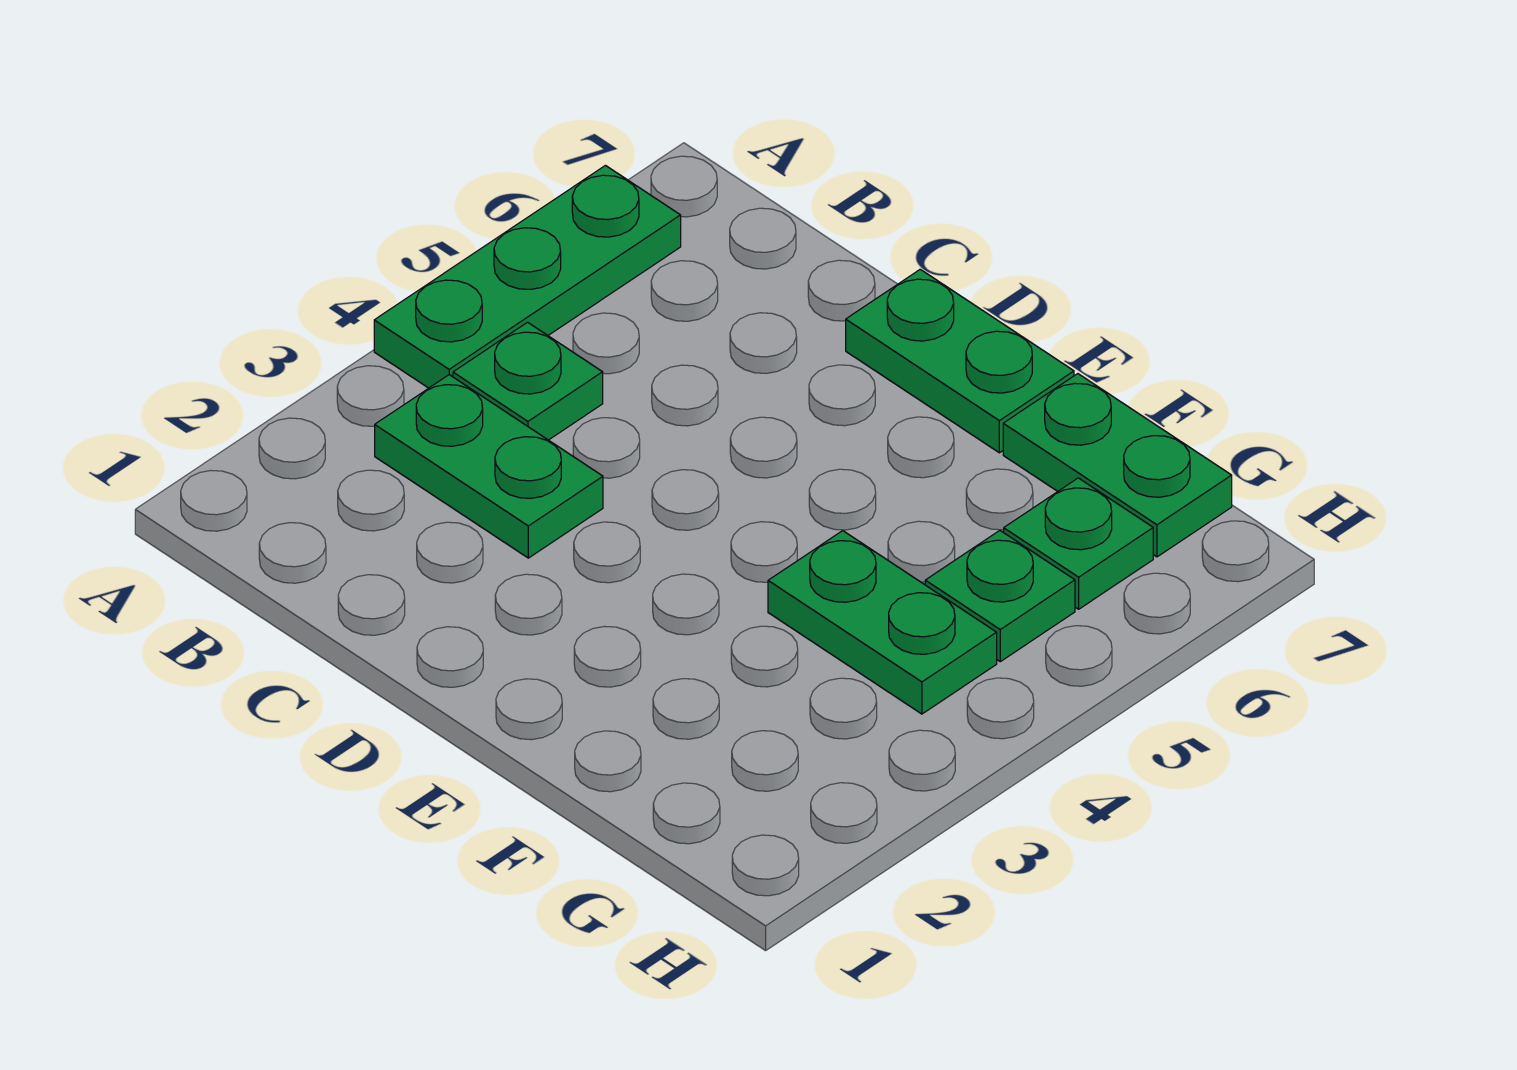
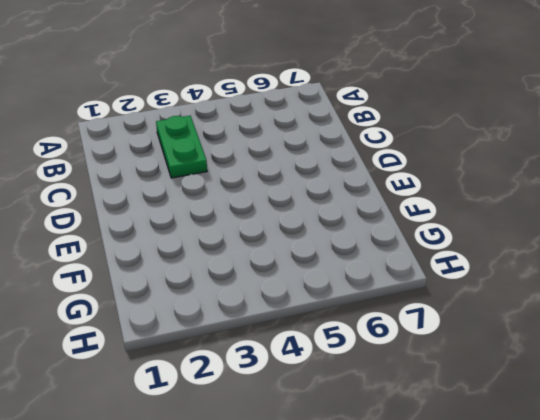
none -> green plate A4:A6 level 1
none -> green plate B4 level 1

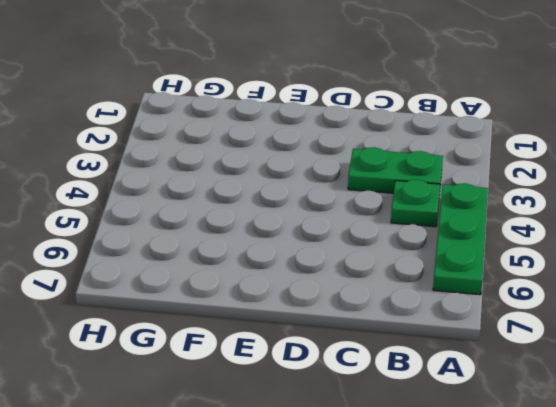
none -> green plate D7:E7 level 1
none -> green plate F4:G4 level 1

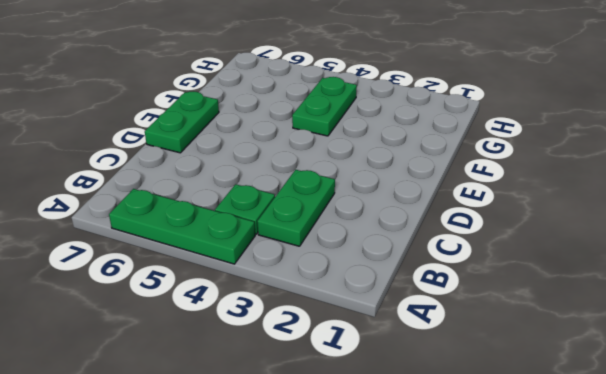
none -> green plate F7:G7 level 1
none -> green plate G5 level 1

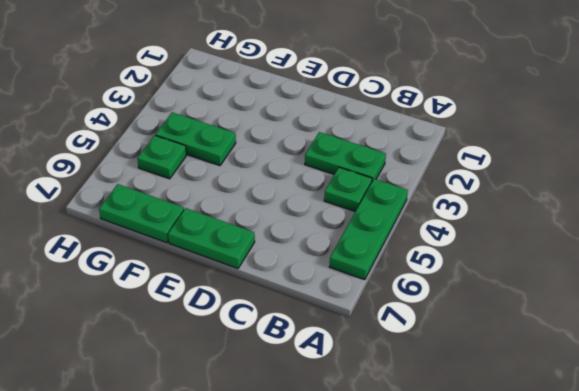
none -> green plate G6 level 1

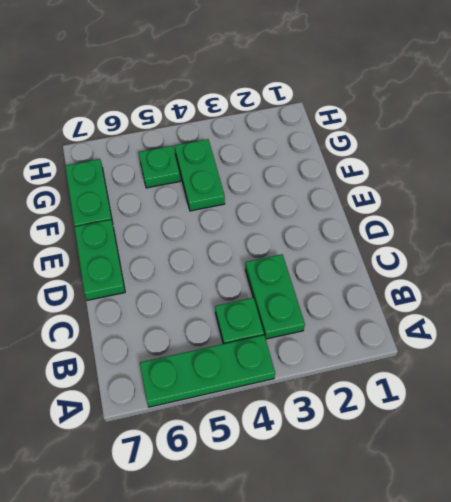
none -> green plate G6 level 1

